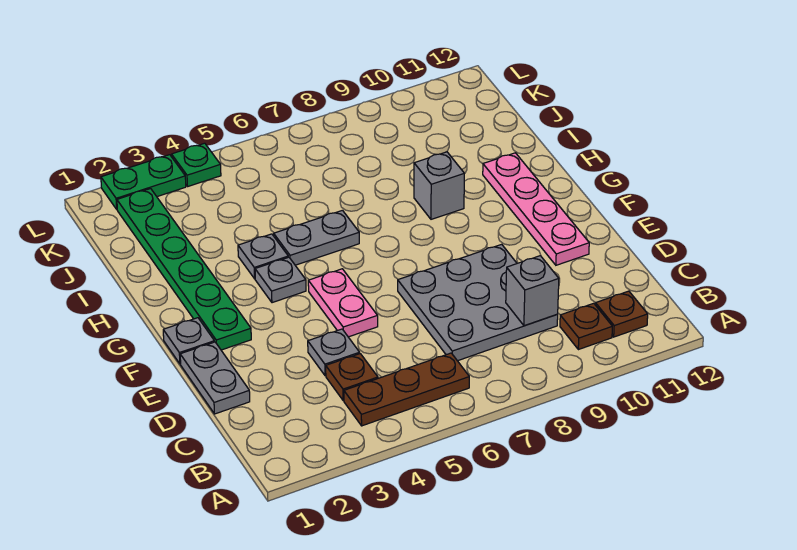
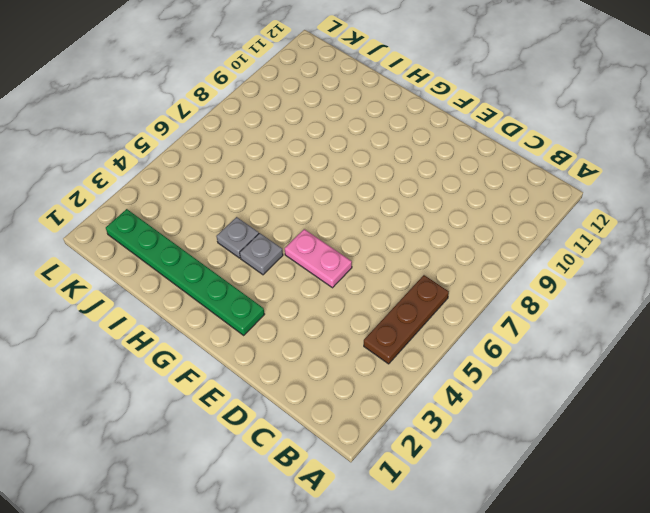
none -> brown plate B10 level 1
none -> brown plate B11 level 1
none -> brown plate C4 level 1

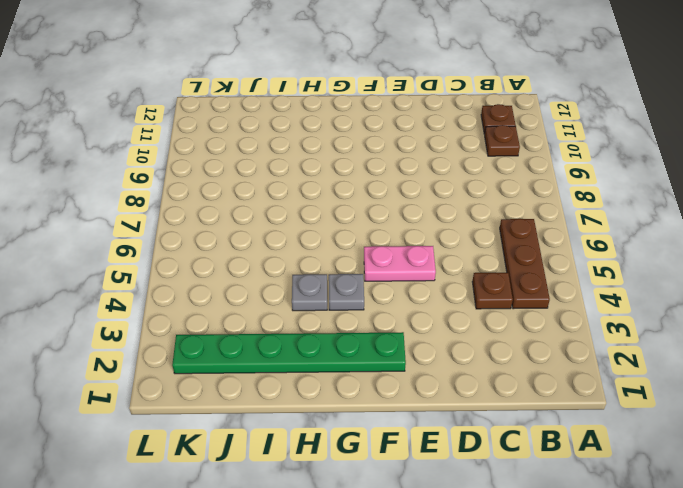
none -> grey plate C7:E9 level 1
none -> grey plate D1:E1 level 1
none -> grey plate D4 level 1

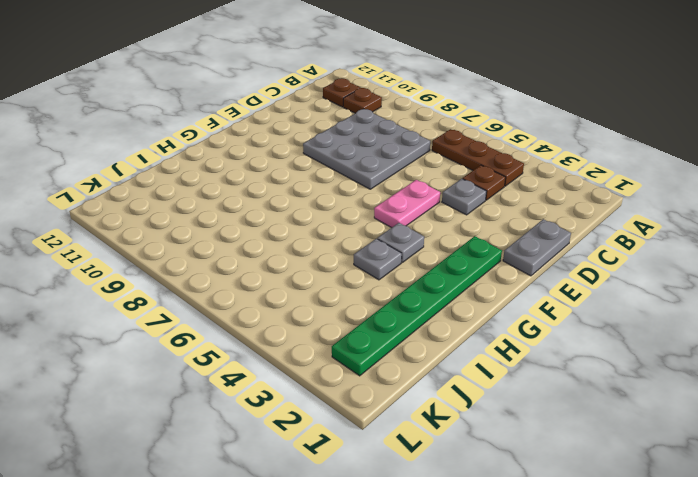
none -> pink plate E11:H11 level 1
none -> grey plate F1 level 1
none -> grey plate H5:H6 level 1

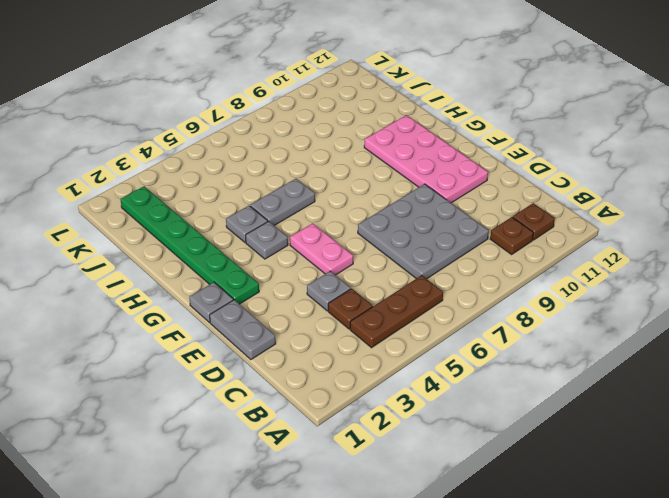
pink plate E10:H11 level 1 -> pink plate E11:H11 level 1
none -> grey brick H9 level 1
none -> green plate L2:L3 level 1
none -> green plate L4 level 1

